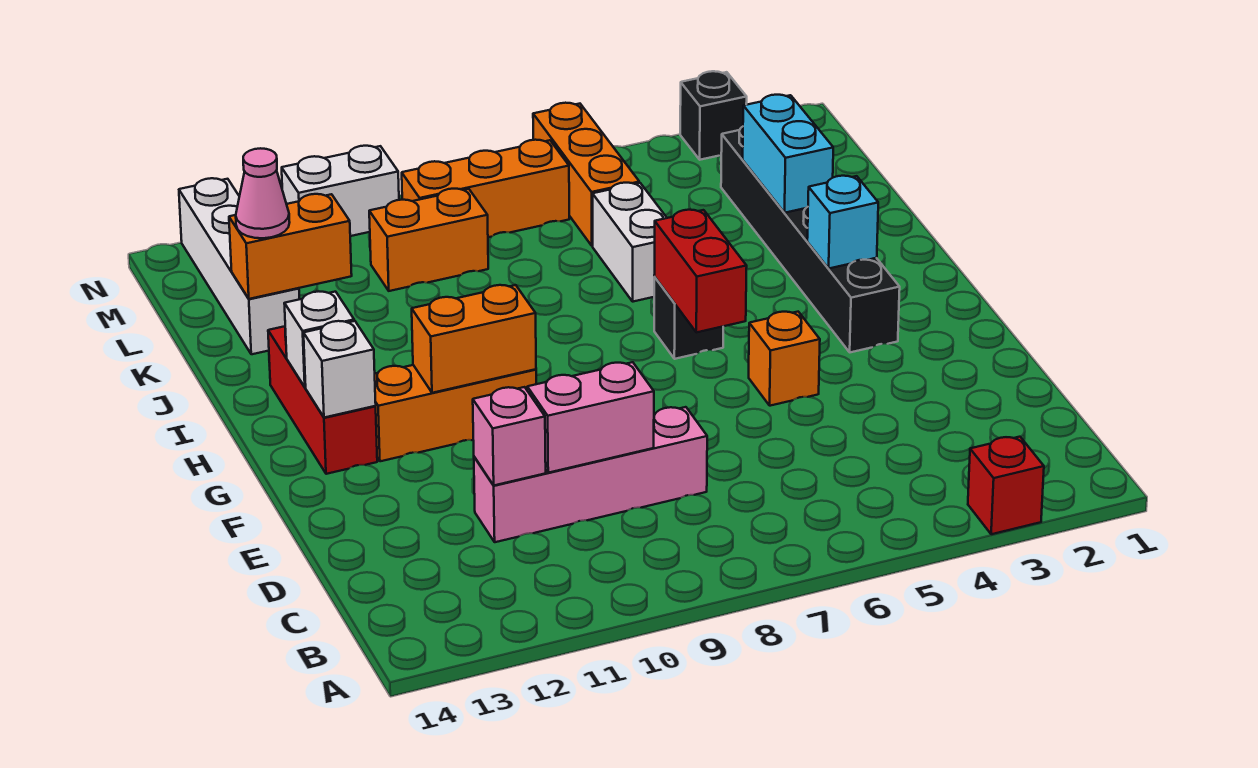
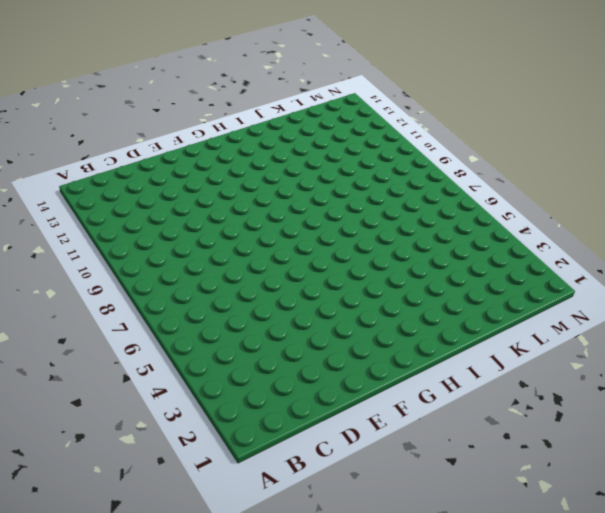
none -> red brick A3 level 1
none -> pink brick D8:D11 level 1
none -> orange brick F5 level 1

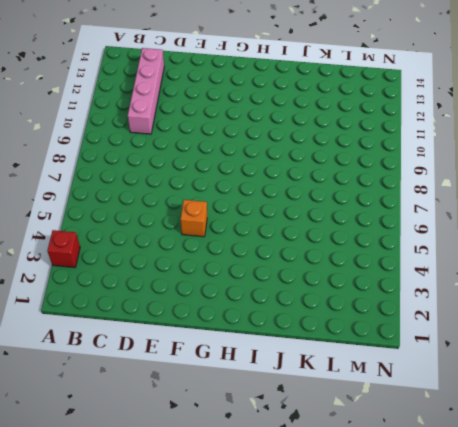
pink brick C10:C13 level 1 -> pink brick D8:D11 level 1
none -> black brick G3:L3 level 1
none -> orange brick G10:G12 level 1
none -> red brick G13:I13 level 1

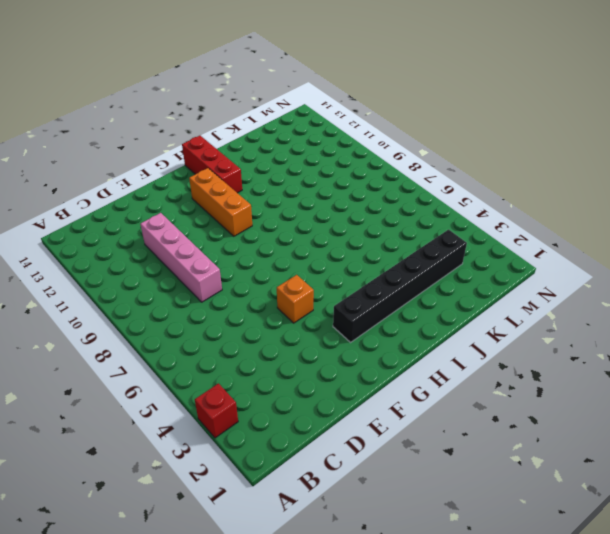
red brick H12:H14 level 1 -> red brick G13:I13 level 1
none -> black brick H6 level 1
none -> white brick J6:K6 level 1
none -> white brick K13:N13 level 1

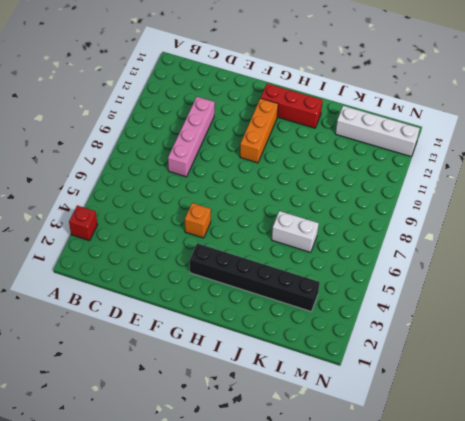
none -> black brick H6 level 1
none -> orange brick L6:N6 level 1
none -> orange brick L9:L10 level 1

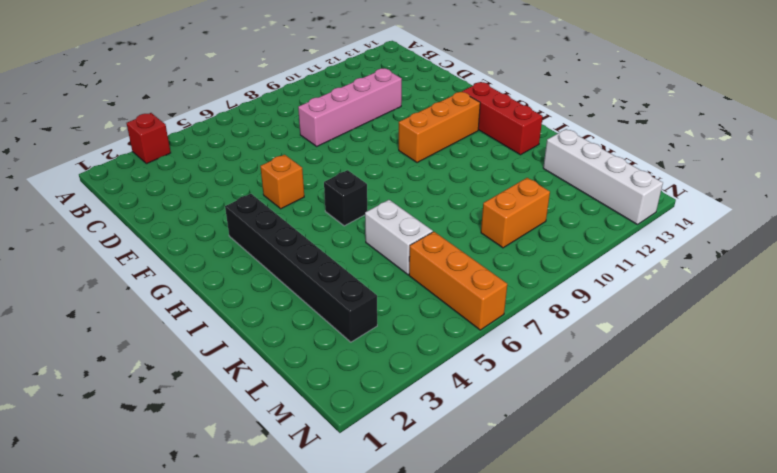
none -> orange brick M7:M9 level 1
none -> black brick N3 level 1
none -> white brick N10:N11 level 1

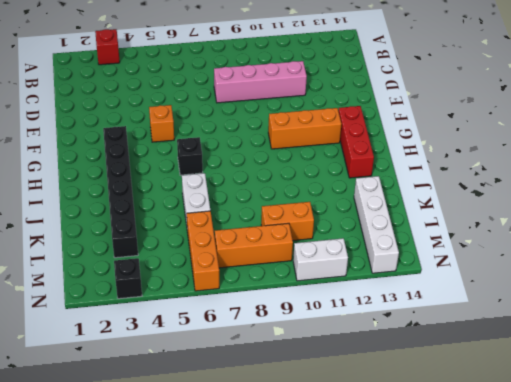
none -> pink brick D9:D10 level 2
none -> pink brick D11 level 2
none -> red brick G6:H6 level 2

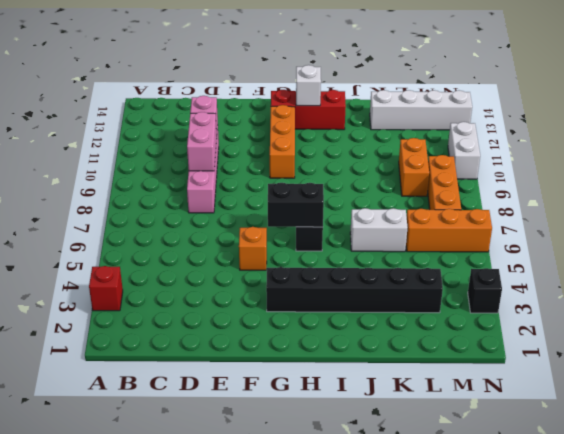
black brick G6:H6 level 2 -> red brick G6:H6 level 2
none -> orange brick G10:G11 level 2
none -> white brick G13 level 2
none -> cyan brick H3 level 2

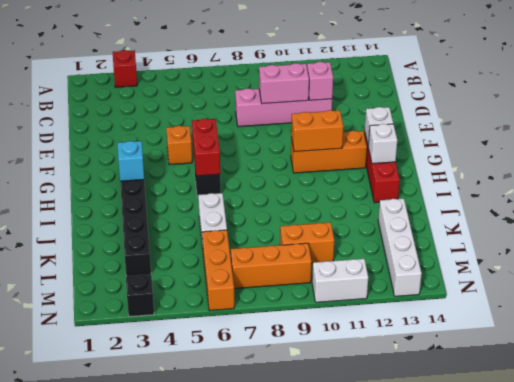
none -> cyan brick J3:K3 level 2
none -> orange brick K12:K13 level 2
none -> pink cone K13 level 3

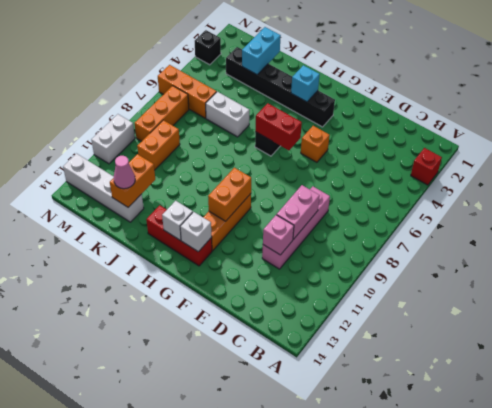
cyan brick K2:K3 level 2 -> cyan brick J3:K3 level 2

